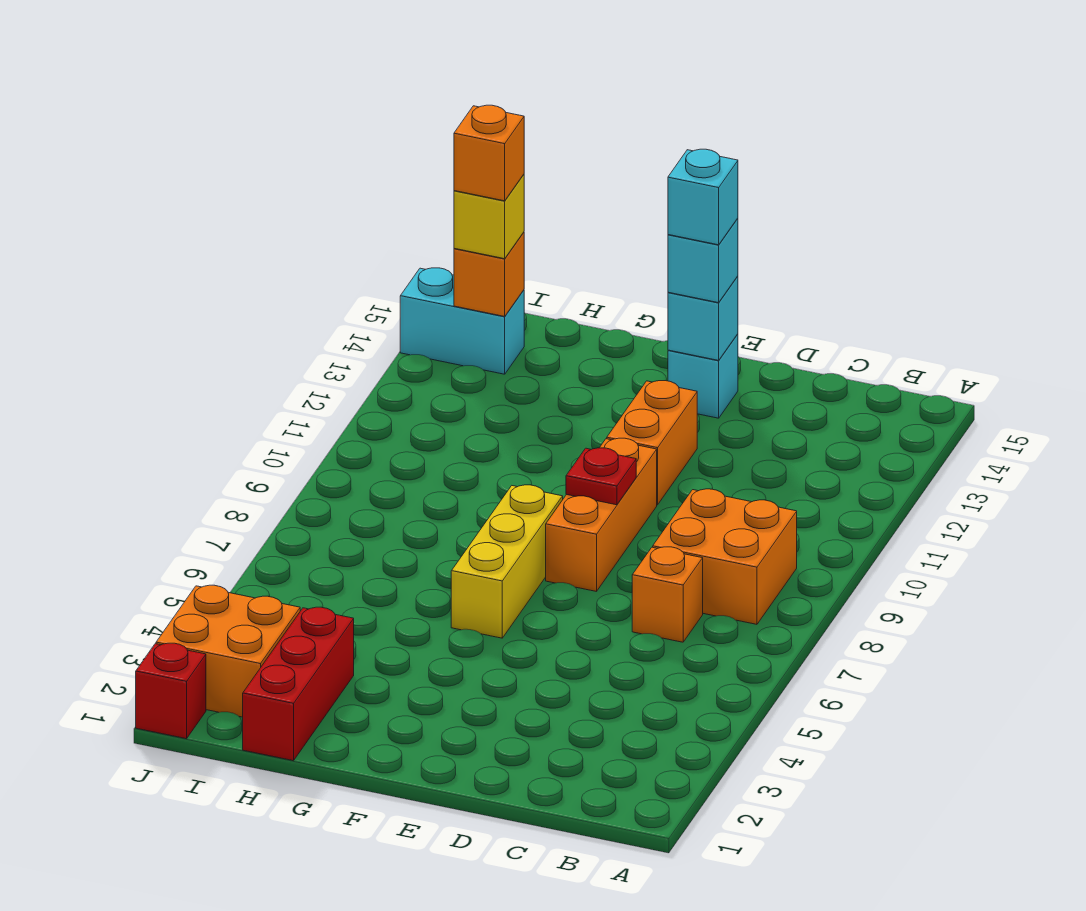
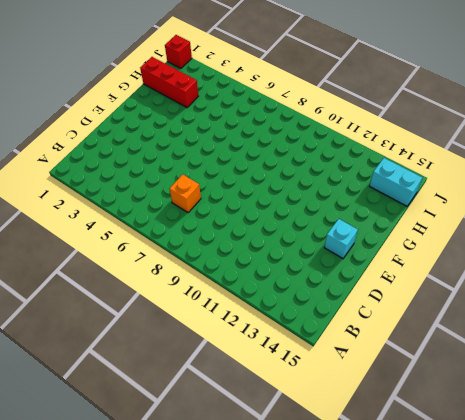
cyan brick I14:I15 level 1 -> cyan brick I14:J14 level 1
none -> orange brick B8:C9 level 1
none -> orange brick E8:E10 level 1
none -> orange brick E11:E12 level 1

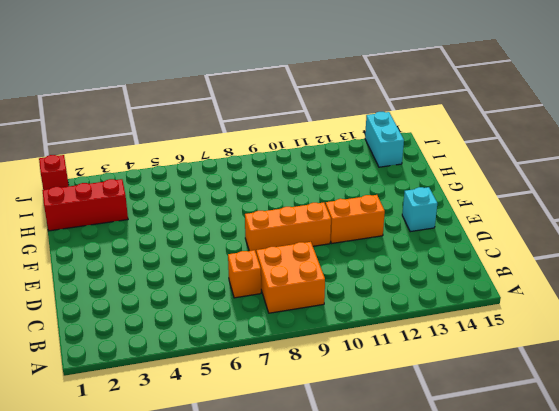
none -> yellow brick F6:F8 level 1
none -> orange brick I2:J3 level 1
none -> red plate E9 level 2

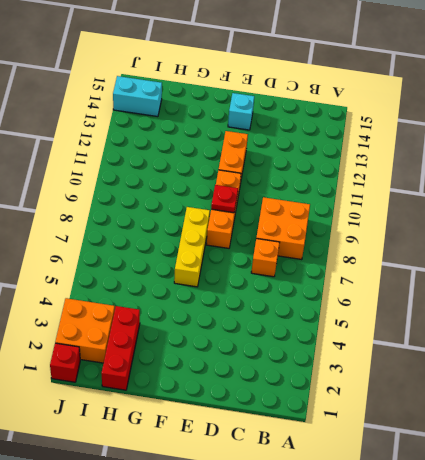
none -> cyan brick E14 level 2
none -> orange brick I14 level 2
none -> cyan brick E14 level 3

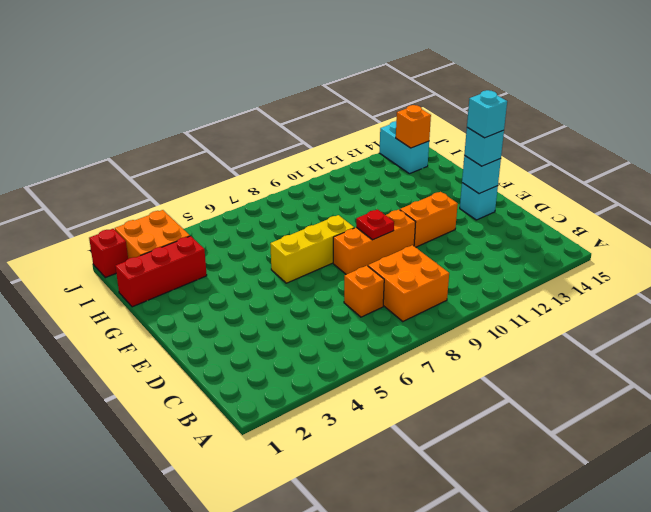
none -> yellow brick I14 level 3
none -> orange brick I14 level 4

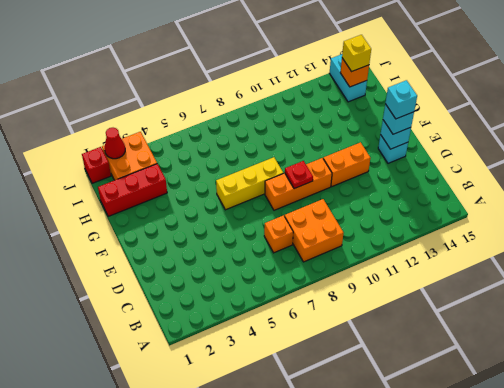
red cone J2 level 2 -> none
none -> orange brick I14 level 4

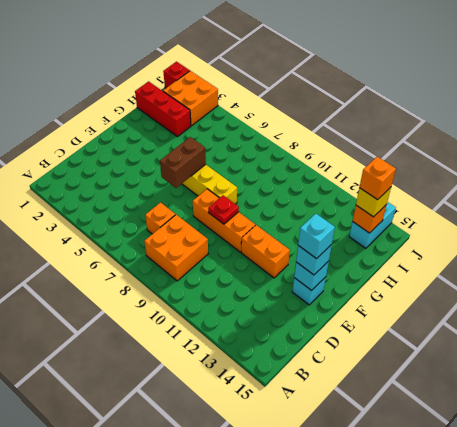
brown brick E6:F6 level 2 -> none

